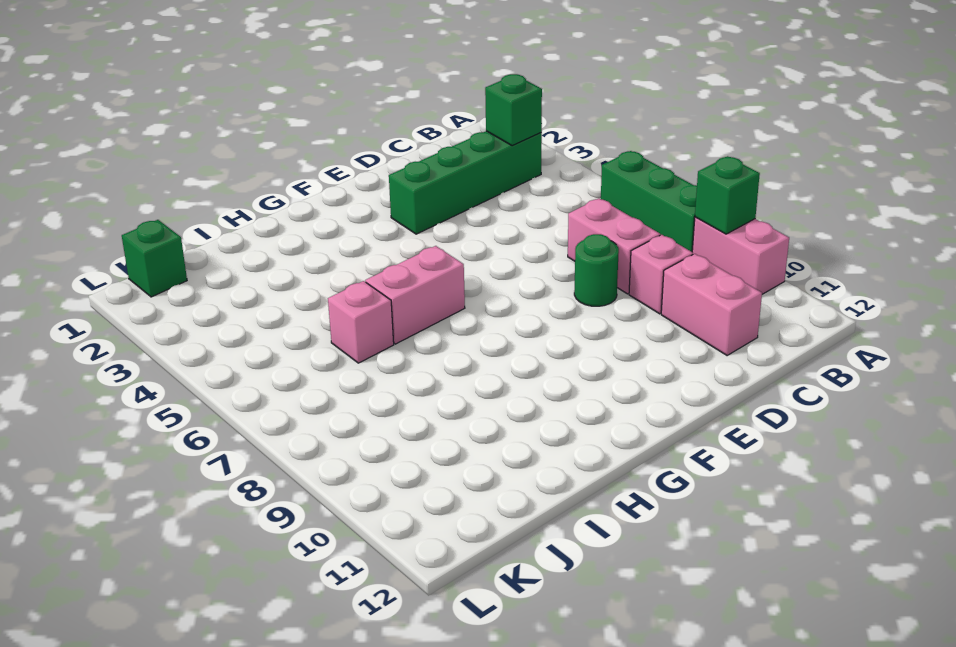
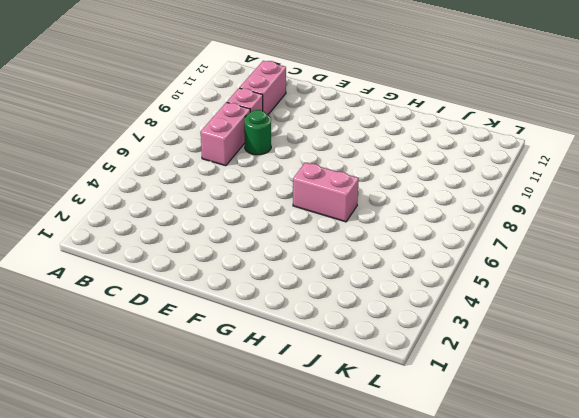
none -> green brick A6:A8 level 1
none -> pink brick A9:A10 level 1
none -> green brick B3:E3 level 1

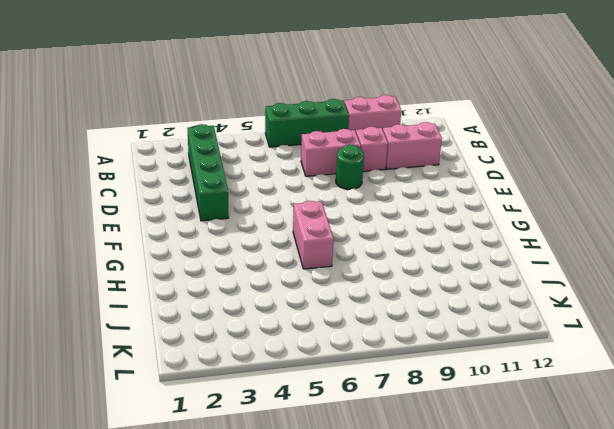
none -> pink brick I6 level 1
none -> green brick K1 level 1
none -> green brick A9 level 2

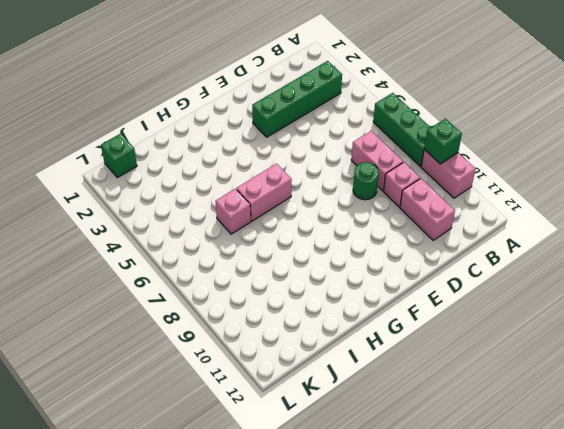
none -> green brick B3 level 2

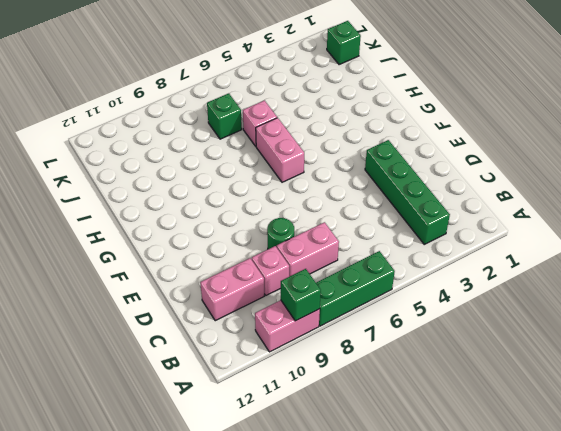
green brick J7 level 1 -> green brick B3 level 2

